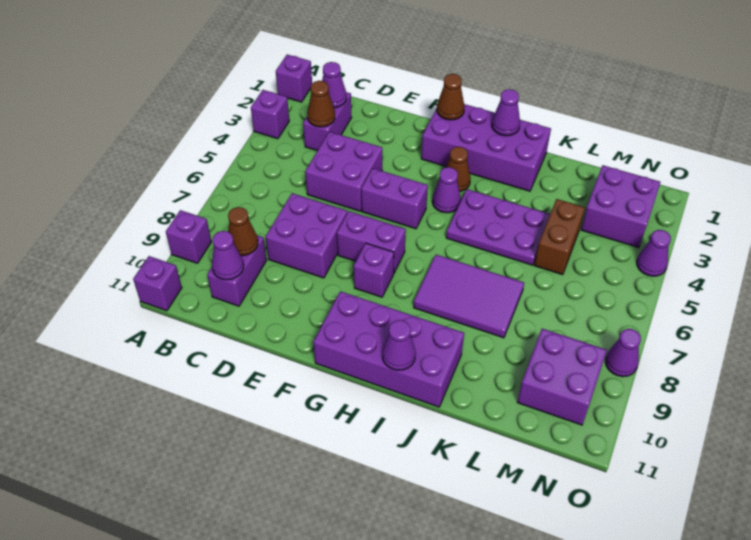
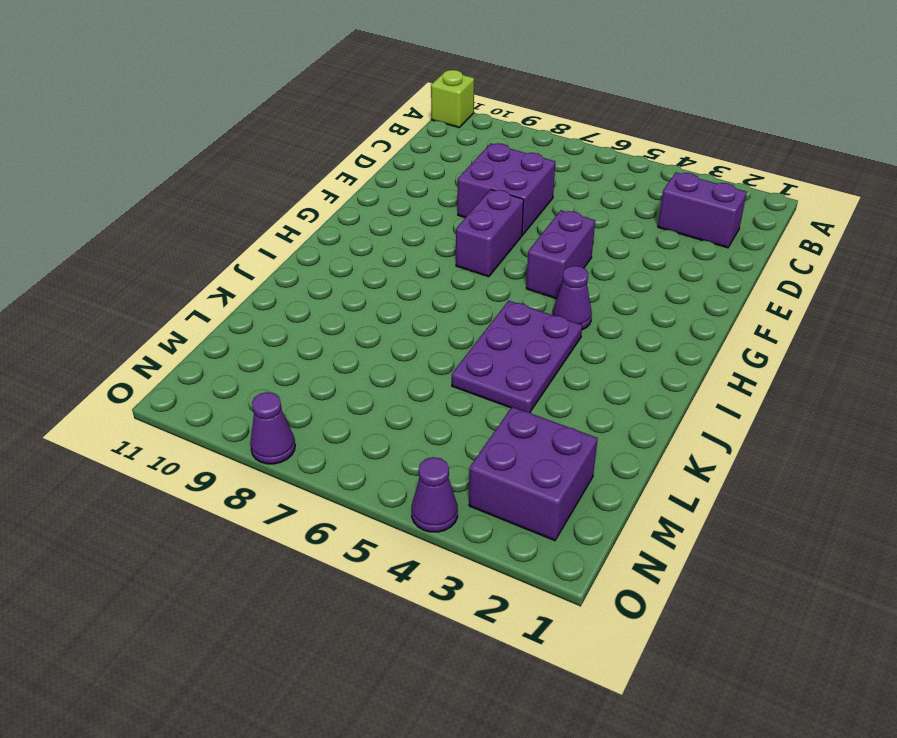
lime brick A11 level 1 -> purple brick A11 level 1
none -> purple brick A1 level 1
none -> purple brick A3 level 1
none -> purple brick A9 level 1

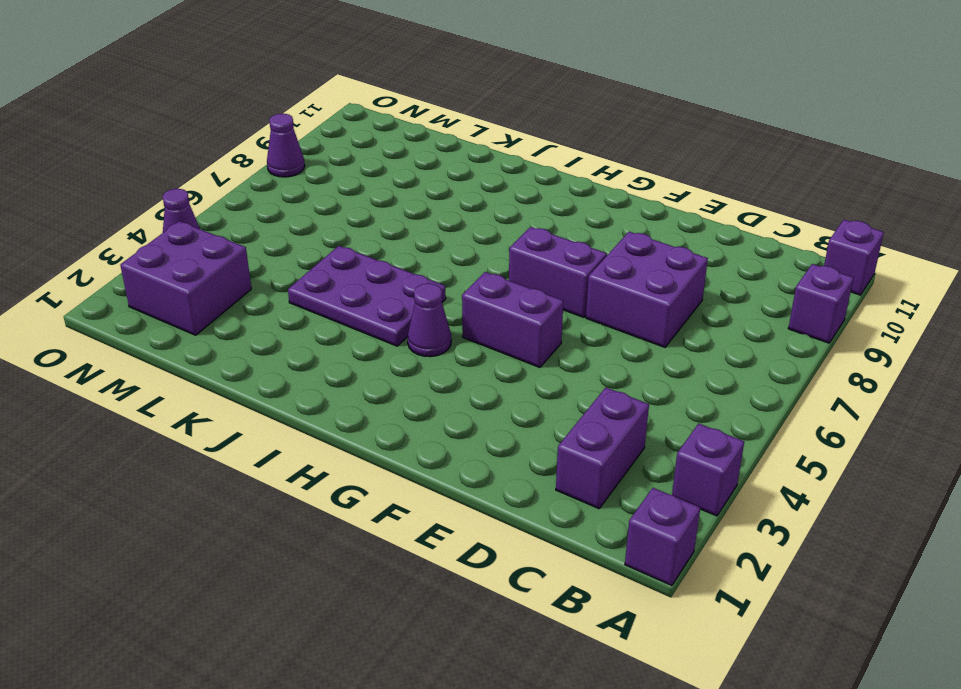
none -> purple brick C9:C10 level 1
none -> purple brick D4:E5 level 1
none -> purple brick G1:J2 level 1

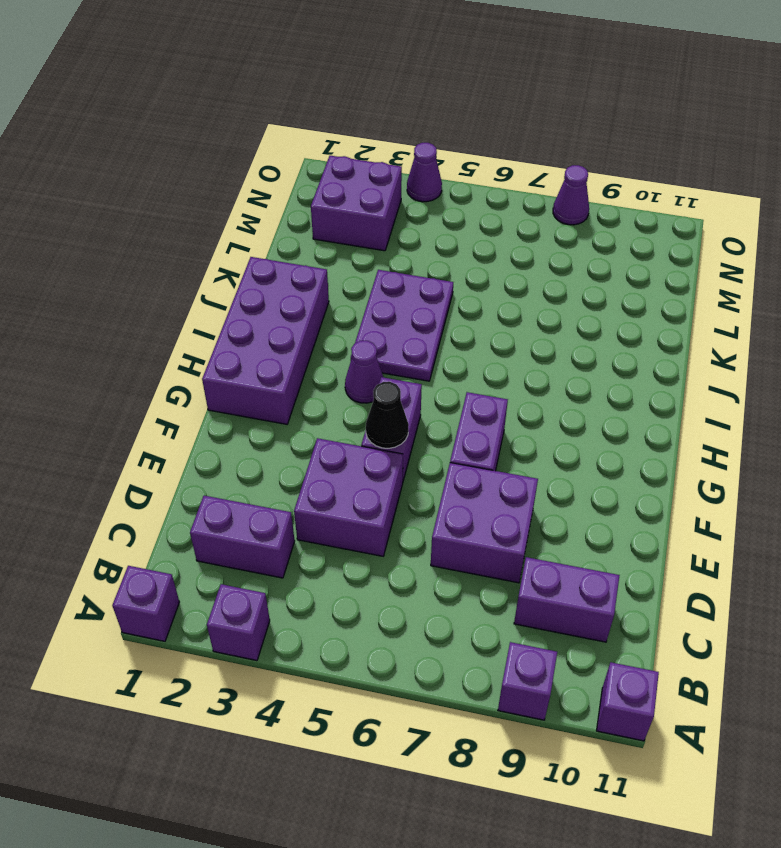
black cone F5 level 2 -> none
none -> purple brick G8 level 1
none -> purple brick G10:J11 level 1
none -> brown cone H3 level 1

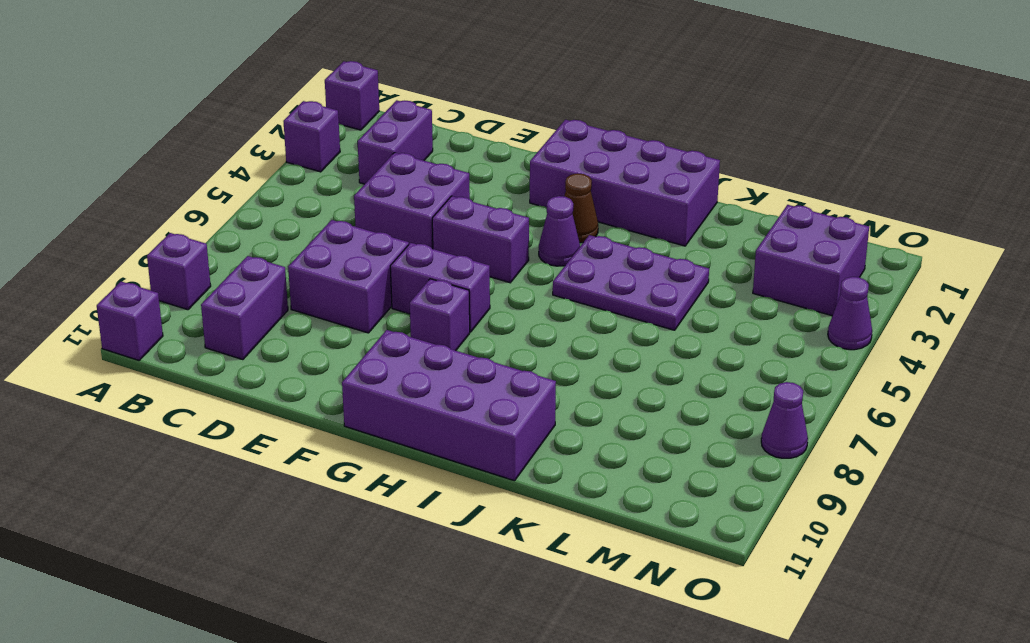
none -> purple tile I7:K8 level 1
none -> brown brick L4:L5 level 1
none -> purple brick M9:N10 level 1

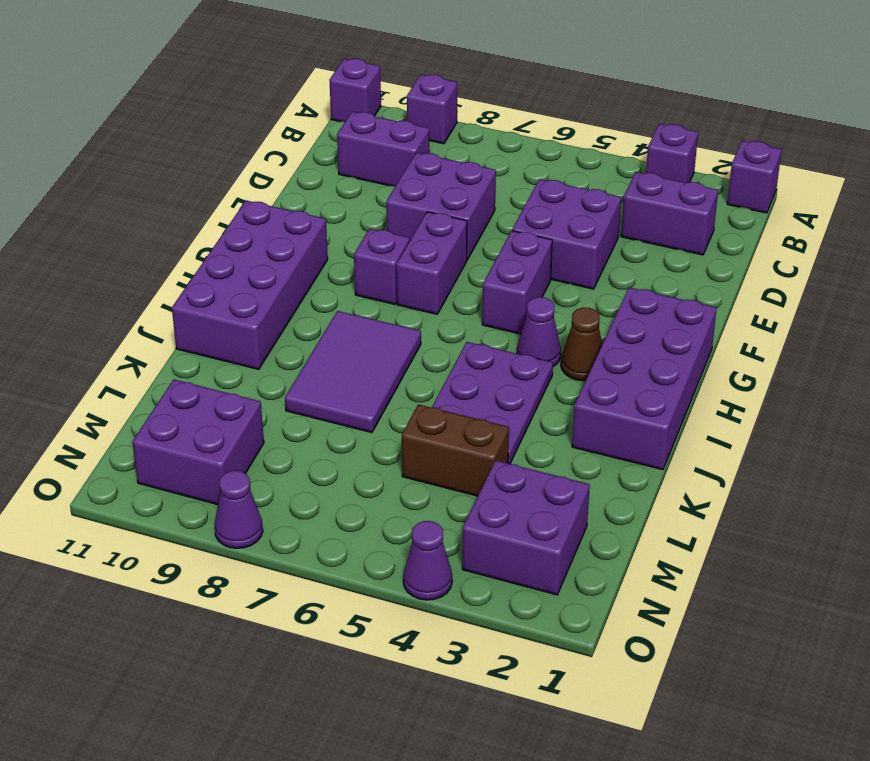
none -> purple cone C2 level 2
none -> brown cone C3 level 2
none -> brown cone C9 level 2

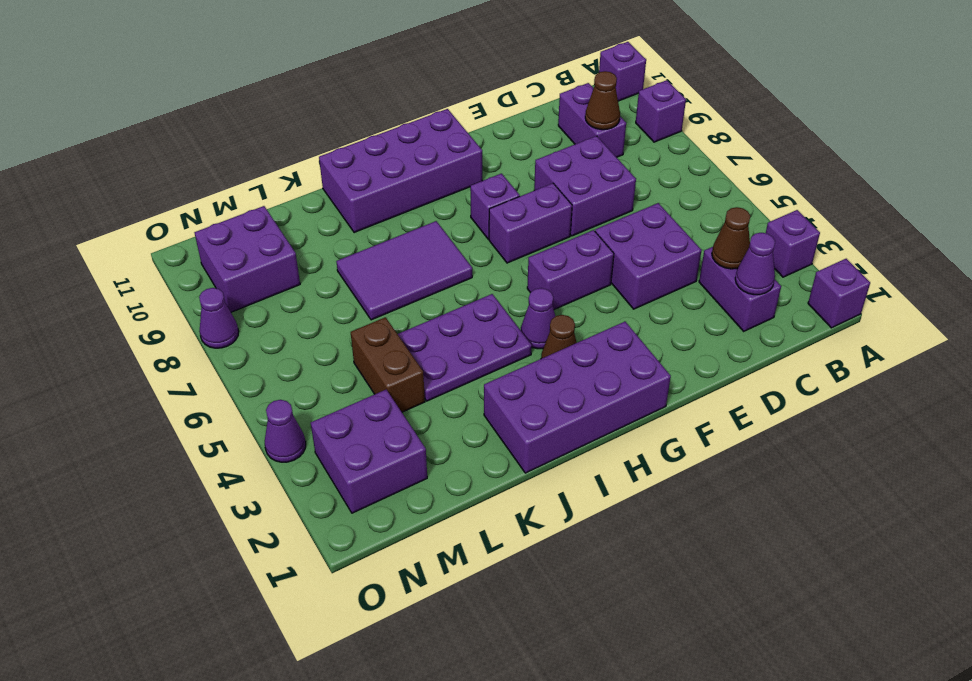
none -> purple cone C10 level 2
none -> brown cone G1 level 2
none -> purple cone I1 level 2

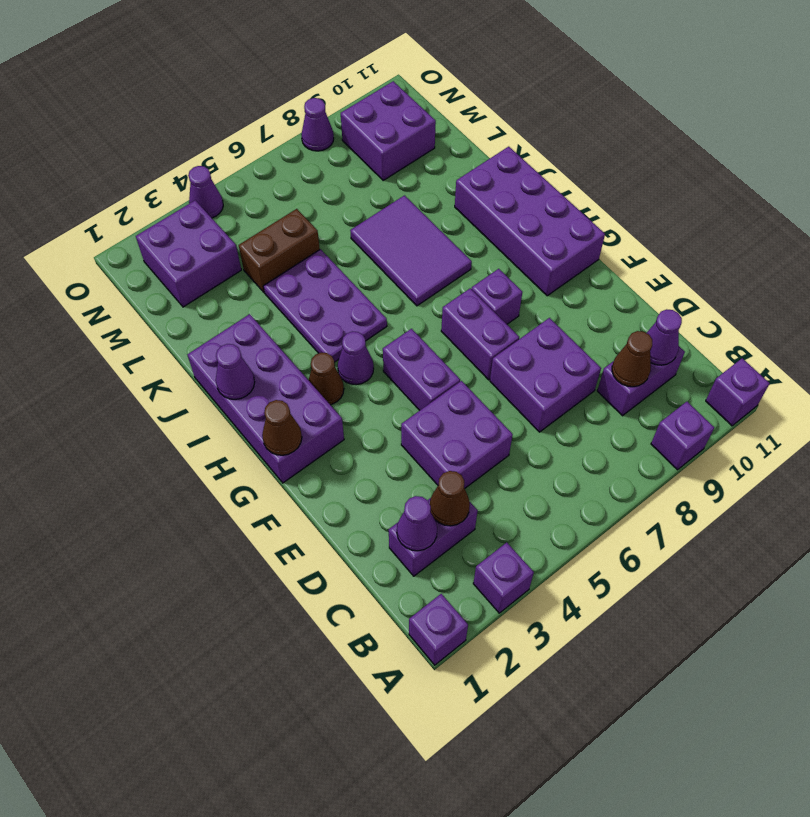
none -> purple cone I11 level 2

